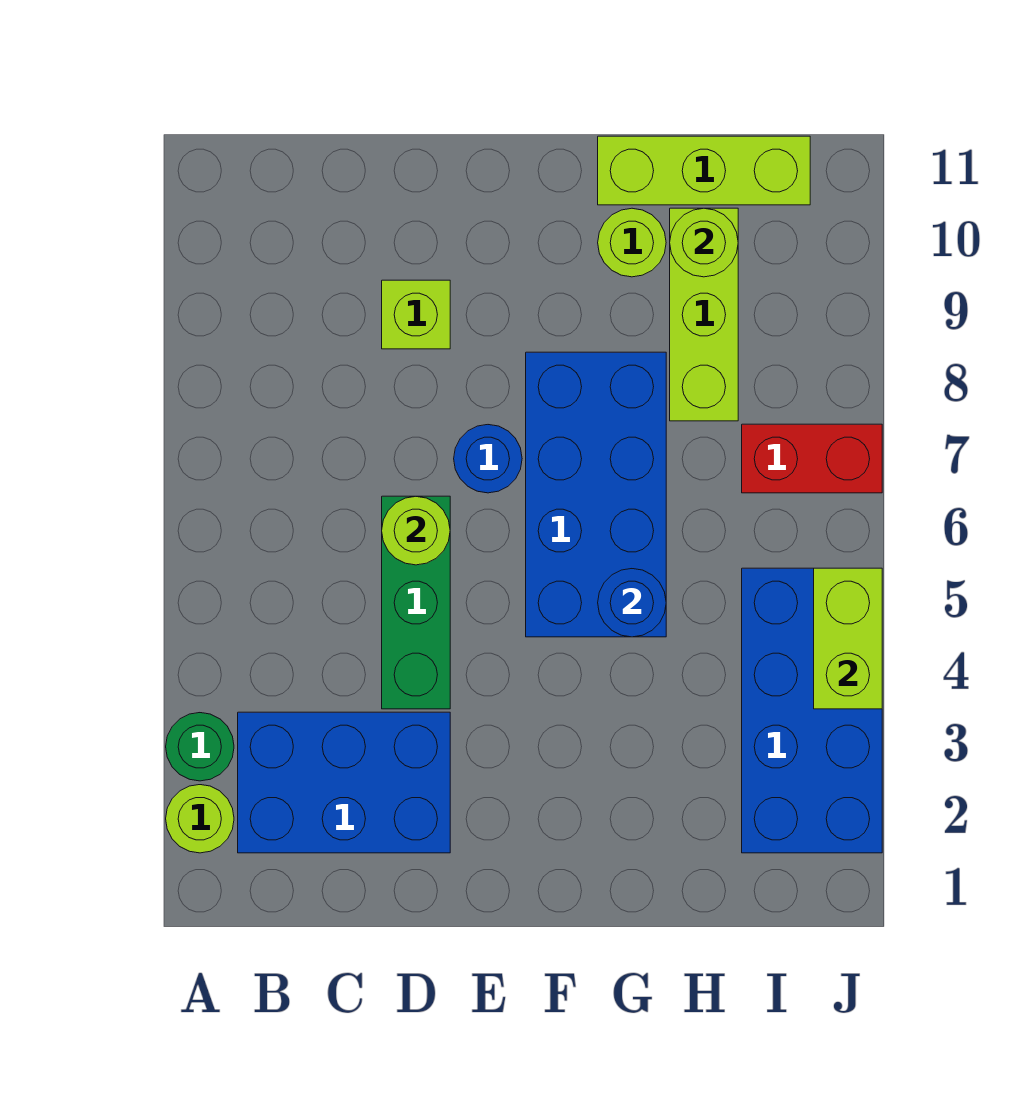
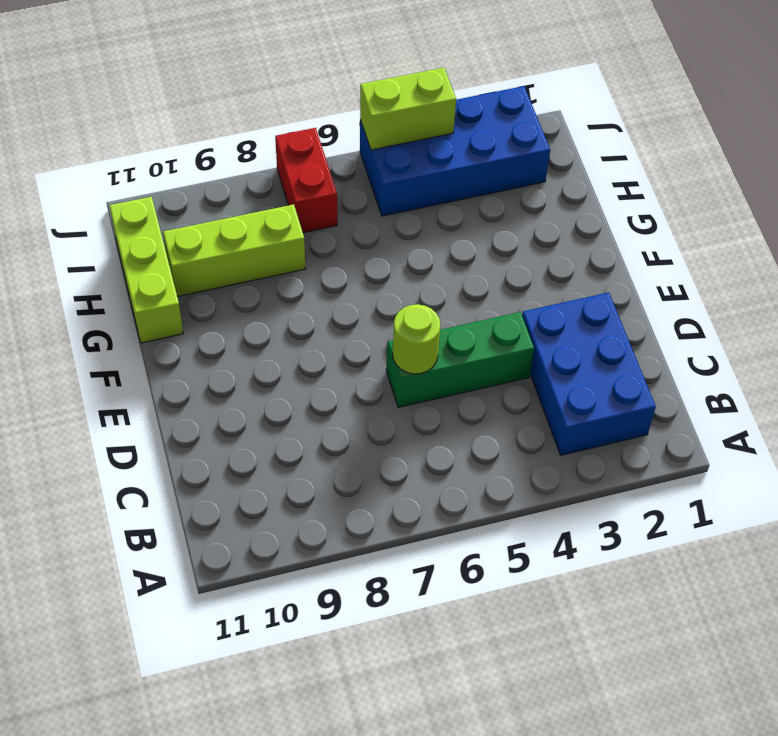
none -> lime round brick A2 level 1
none -> green round brick A3 level 1
none -> lime brick D9 level 1

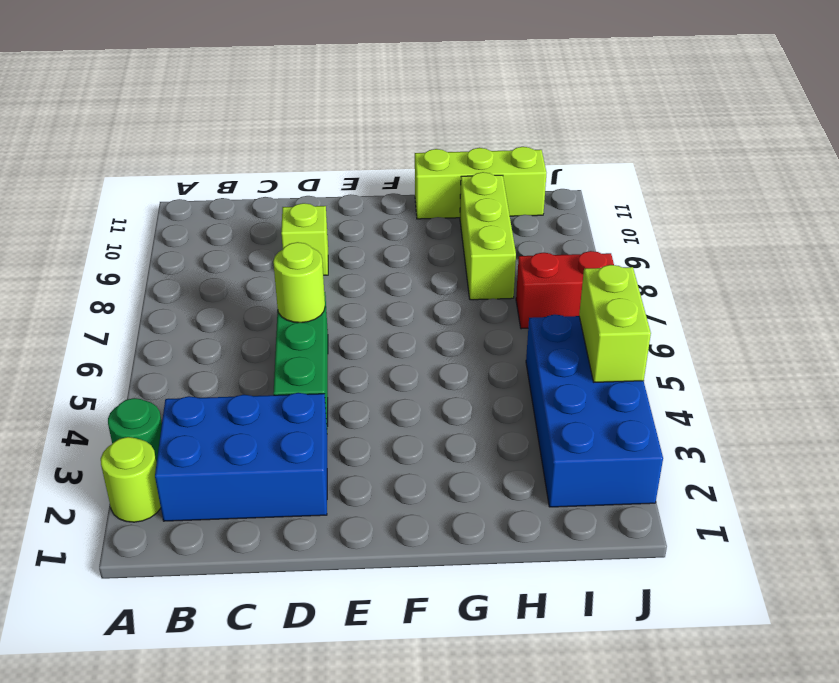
none -> blue round brick E7 level 1
none -> blue brick F5:G8 level 1
none -> lime round brick G10 level 1

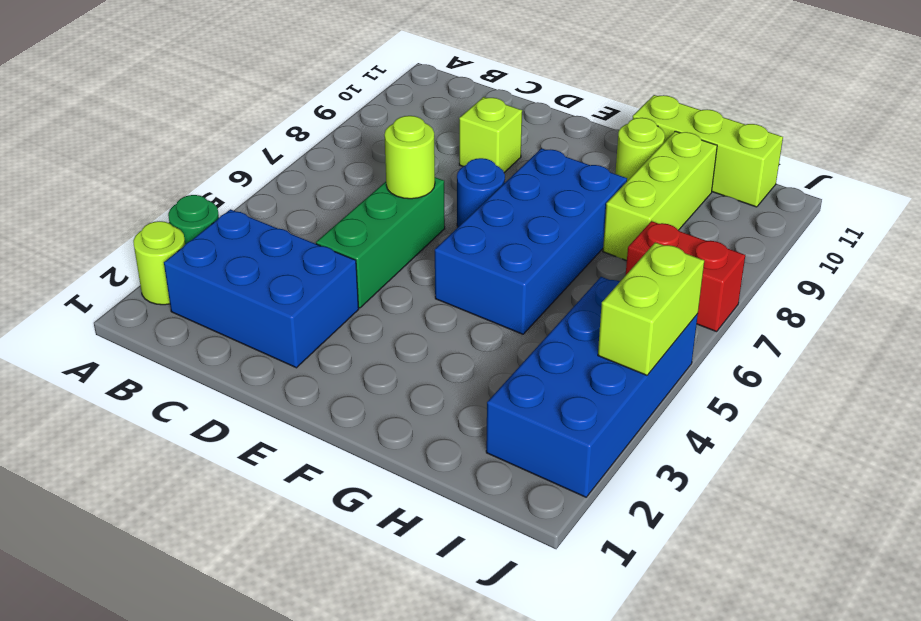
none -> blue round brick G5 level 2
none -> lime round brick H10 level 2

